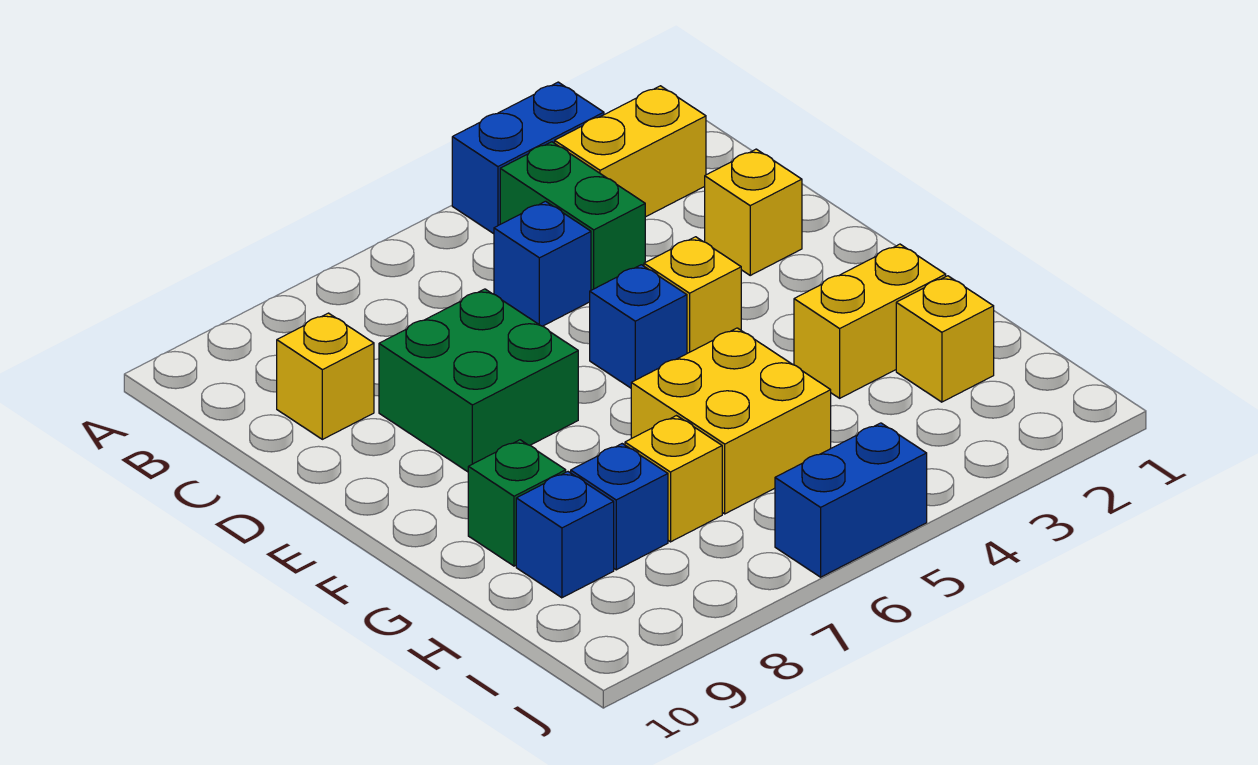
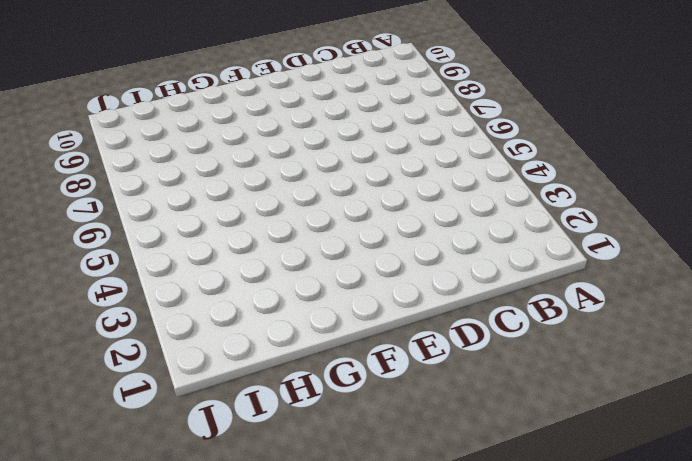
none -> blue brick A3:A4 level 1
none -> yellow brick B2:B3 level 1
none -> green brick B4:C4 level 1

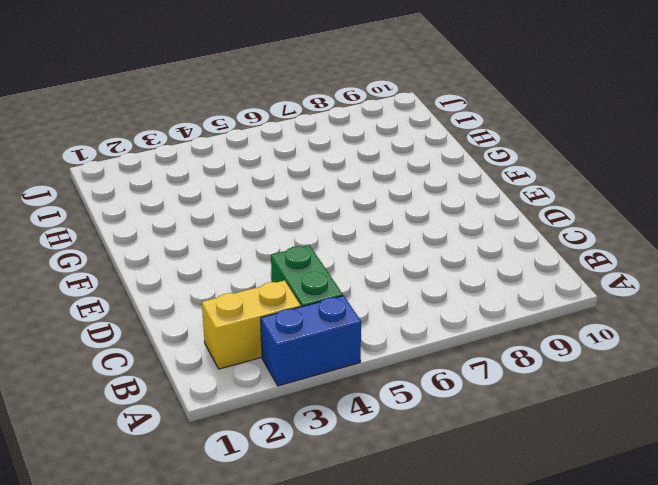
none -> blue brick C5 level 1
none -> yellow brick C9 level 1
none -> yellow brick D2 level 1

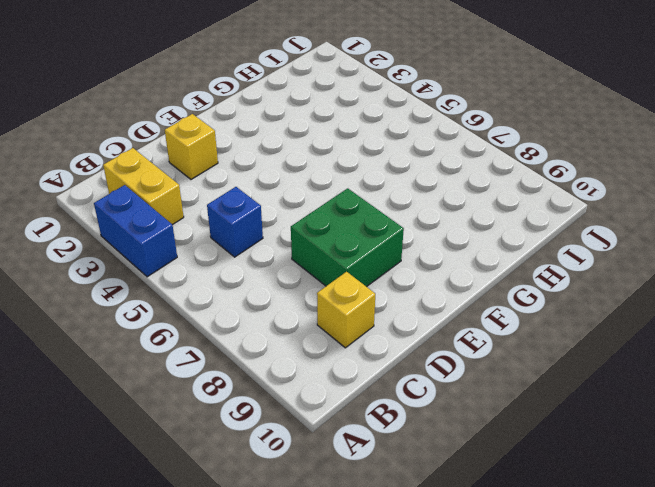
none -> green brick B4:C4 level 1
none -> yellow brick E4 level 1
none -> blue brick E5 level 1

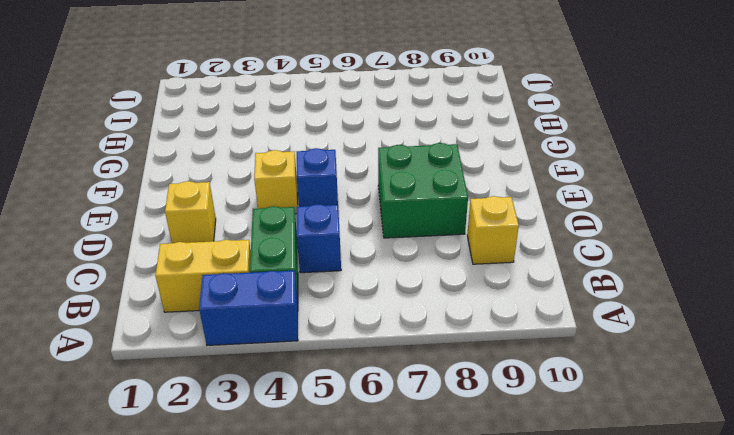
none -> yellow brick G2:G3 level 1
none -> yellow brick G5:H6 level 1
none -> green brick G9 level 1

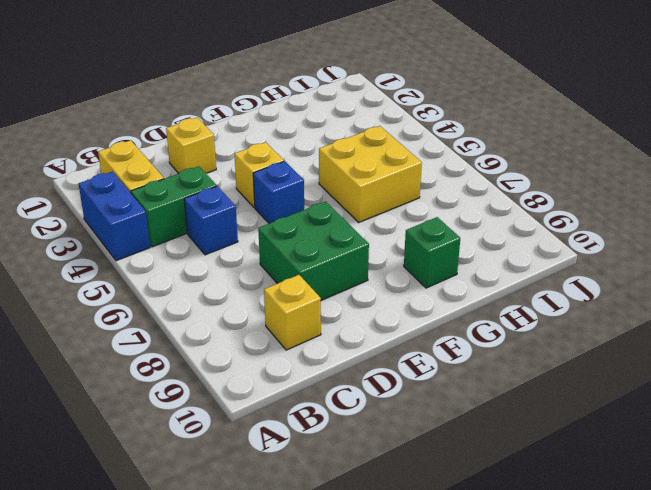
none -> yellow brick G2:G3 level 1
none -> yellow brick H2 level 1
none -> yellow brick H7 level 1

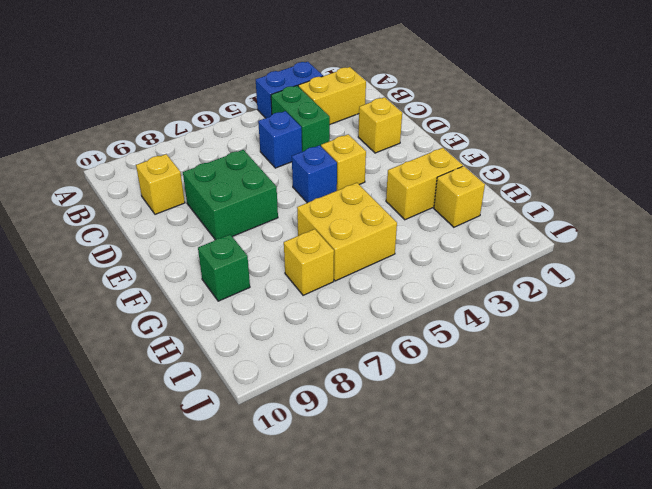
none -> blue brick H8 level 1
none -> blue brick H9 level 1
none -> blue brick J5:J6 level 1

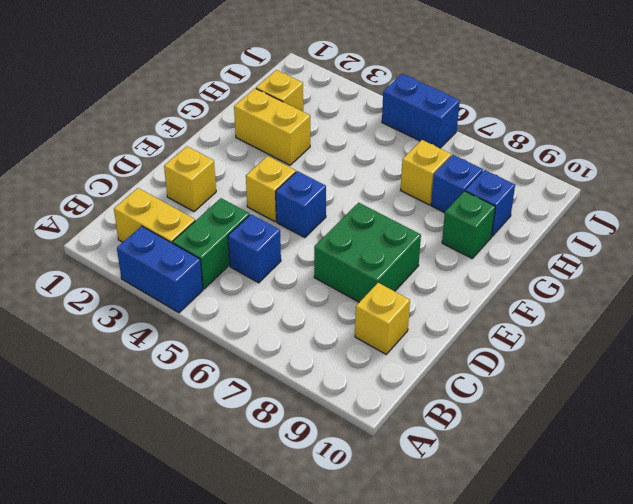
none -> yellow brick G5:H6 level 1

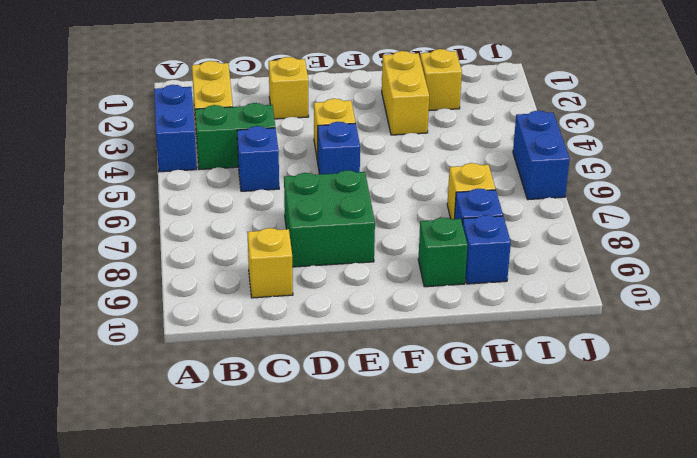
none -> yellow brick G5:H6 level 1

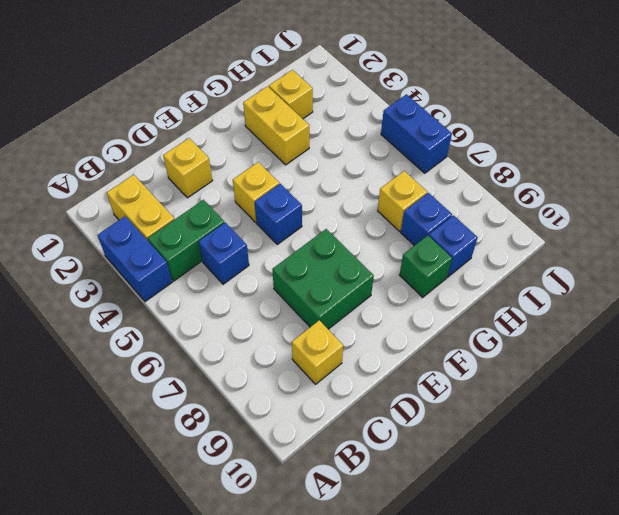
none -> yellow brick G5:H6 level 1

